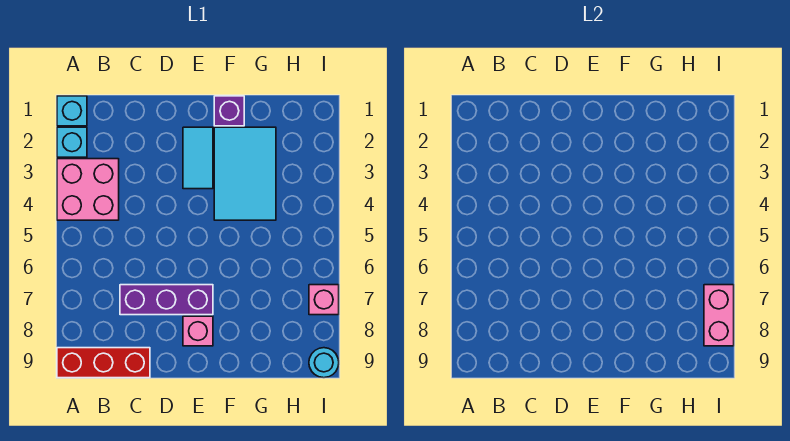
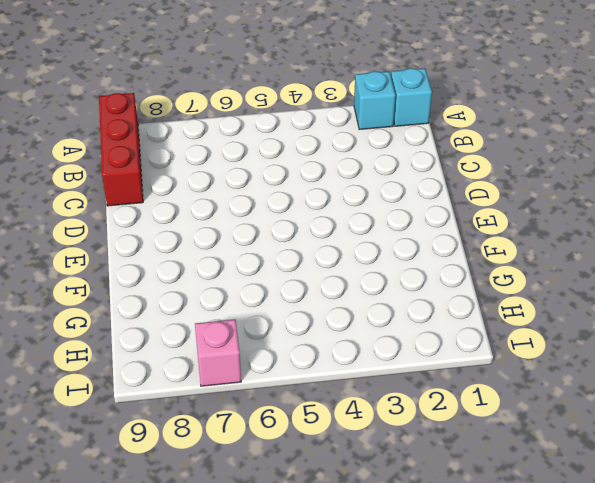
none -> pink brick A3:B4 level 1
none -> purple brick C7:E7 level 1
none -> cyan tile E2:E3 level 1

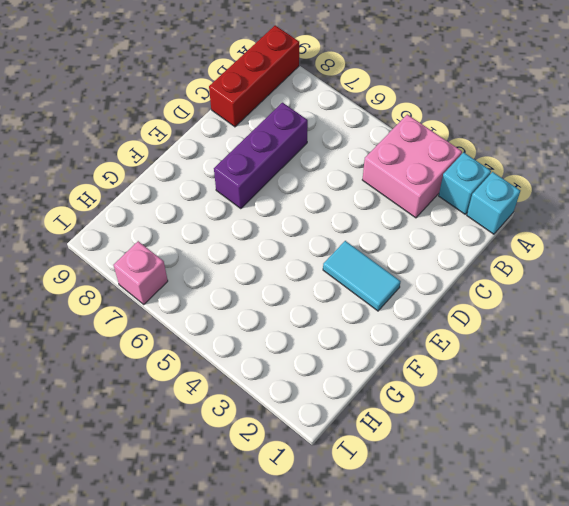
none -> pink brick E8 level 1
none -> purple brick F1 level 1
none -> cyan tile F2:G4 level 1

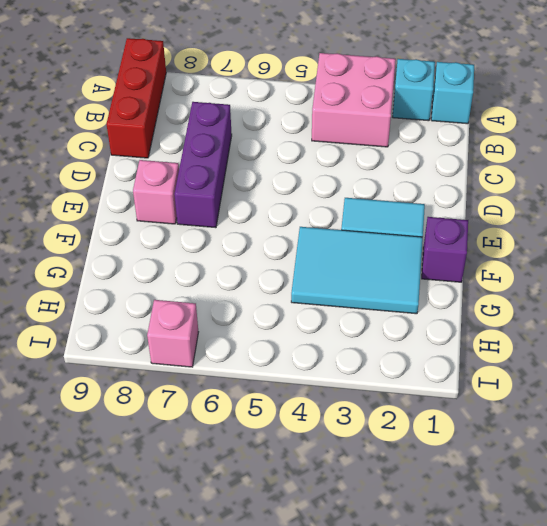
none -> cyan round brick I9 level 1
none -> pink brick I7:I8 level 2

